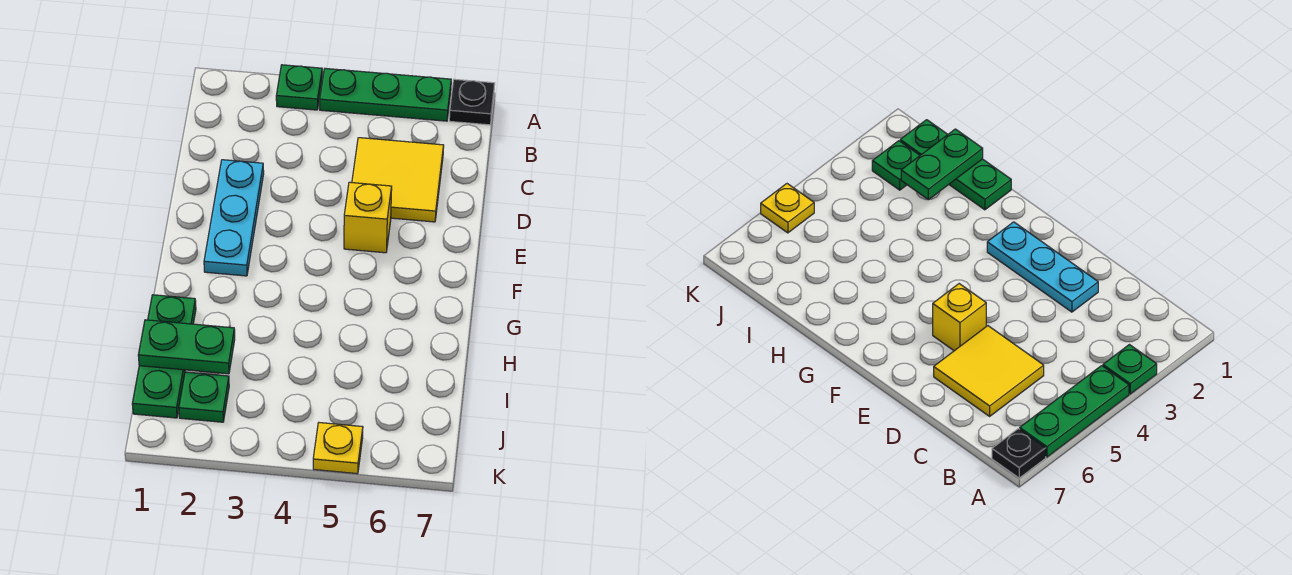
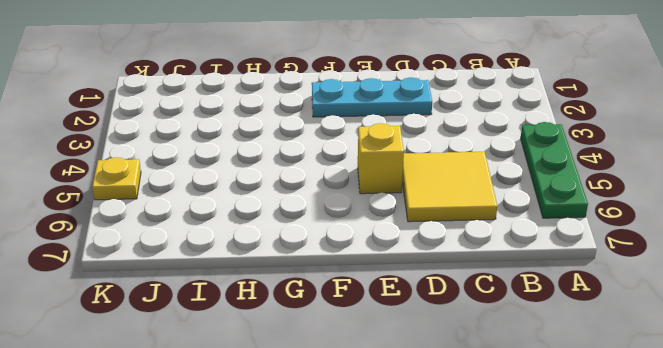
none -> green plate A3 level 1
none -> black plate A7 level 1

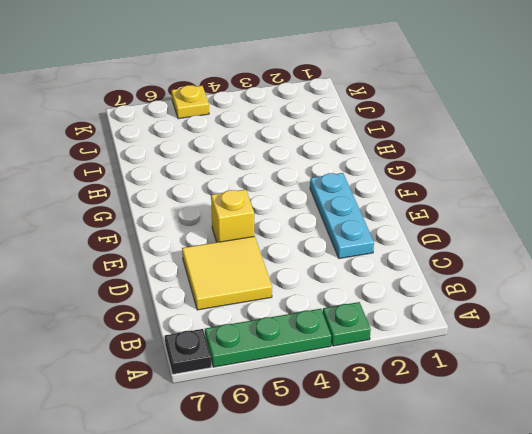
none -> green plate H1:J1 level 1
none -> green plate J2 level 1

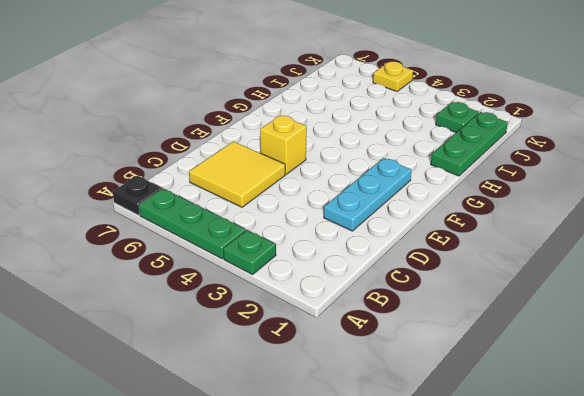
none -> green plate I1:I2 level 2

